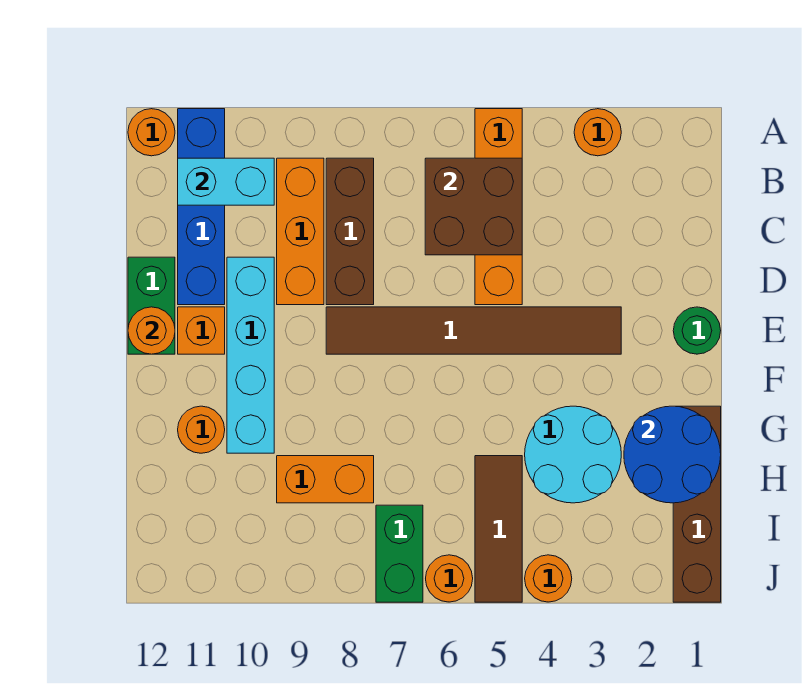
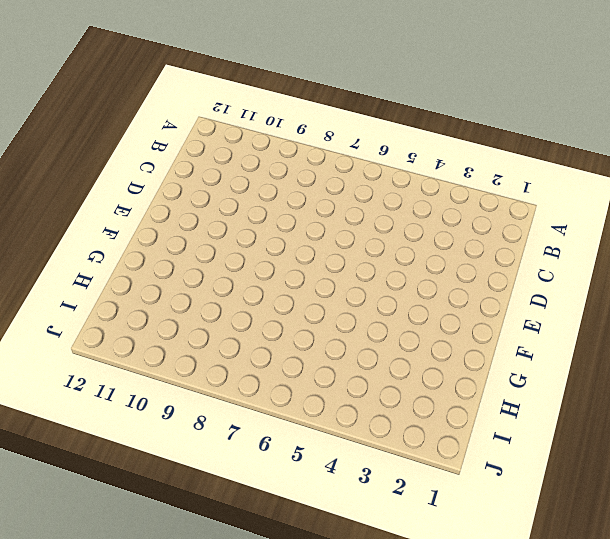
none -> orange round brick A3 level 1
none -> orange brick A5:D5 level 1
none -> blue brick A11:D11 level 1

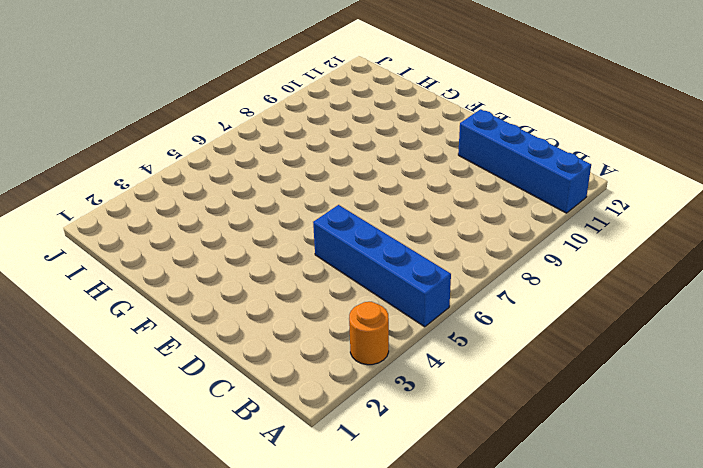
blue brick A5:D5 level 1 -> orange brick A5:D5 level 1
none -> orange round brick A12 level 1
none -> brown brick B8:D8 level 1
none -> orange brick B9:D9 level 1

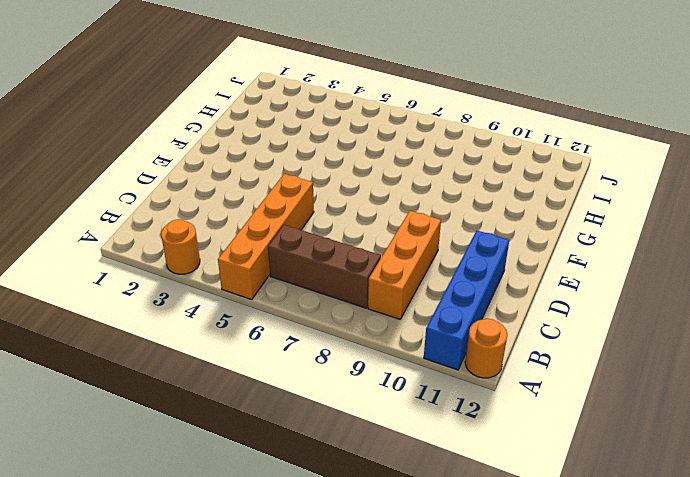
brown brick B6:B8 level 1 -> brown brick B8:D8 level 1
none -> cyan brick D10:G10 level 1
none -> green brick D12:E12 level 1
none -> green round brick E1 level 1

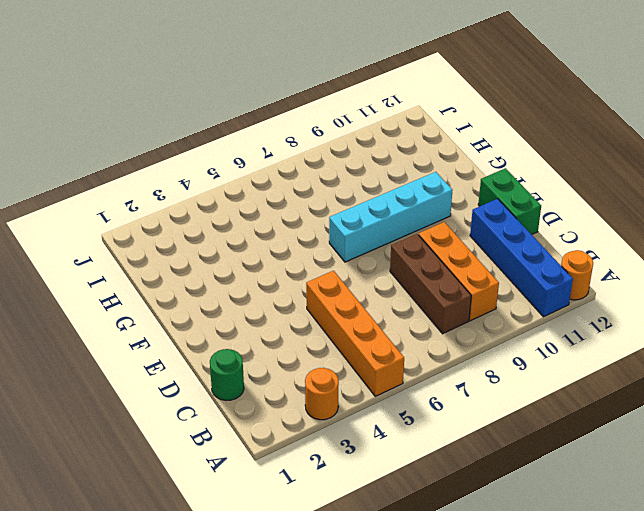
green round brick C1 level 1 -> green round brick E1 level 1
cyan brick F7:F10 level 1 -> cyan brick D10:G10 level 1
none -> brown tile E3:E8 level 1
none -> orange brick E11 level 1
none -> brown brick G1:J1 level 1

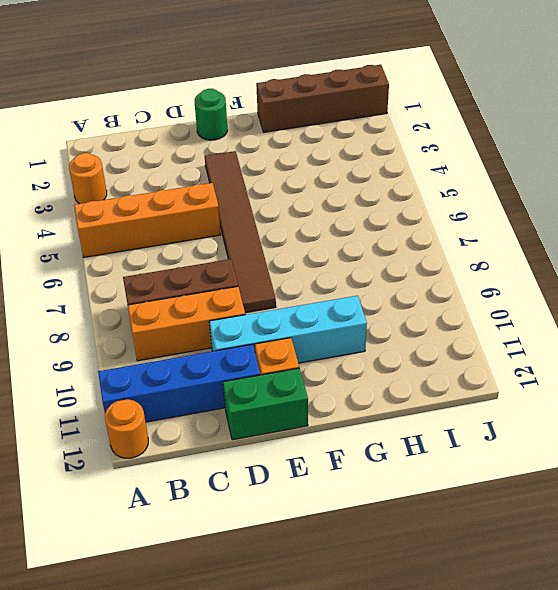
none -> cyan round brick G3:H4 level 1
none -> orange round brick G11 level 1
none -> brown tile H5:J5 level 1

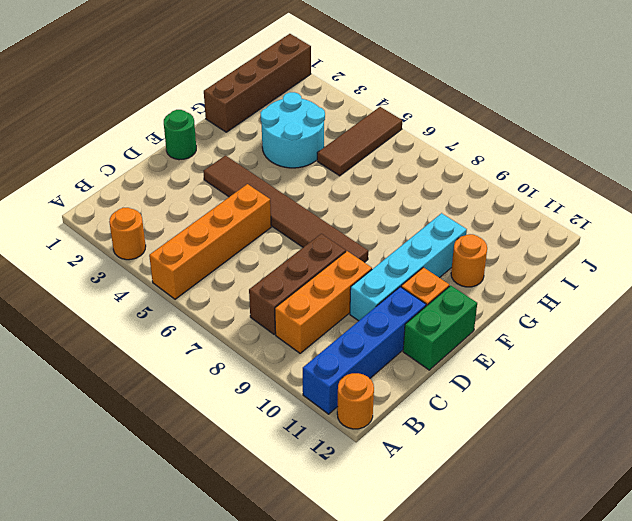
none -> orange brick H8:H9 level 1
none -> green brick I7:J7 level 1
none -> orange round brick J4 level 1

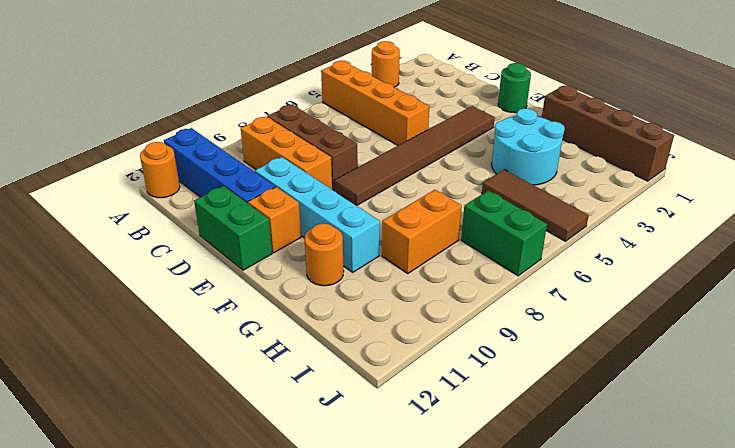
none -> orange round brick J4 level 1
none -> orange round brick J6 level 1
none -> brown brick B5:C6 level 2

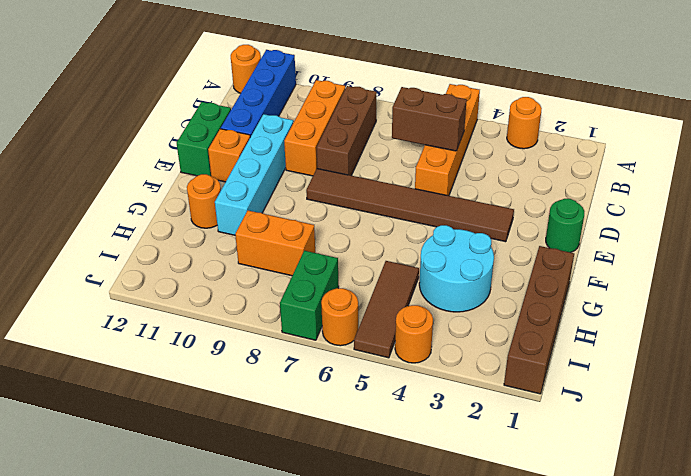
brown brick C5:C6 level 2 -> brown brick B5:C6 level 2
none -> cyan brick B10:B11 level 2
none -> orange round brick E12 level 2
none -> blue round brick G1:H2 level 2

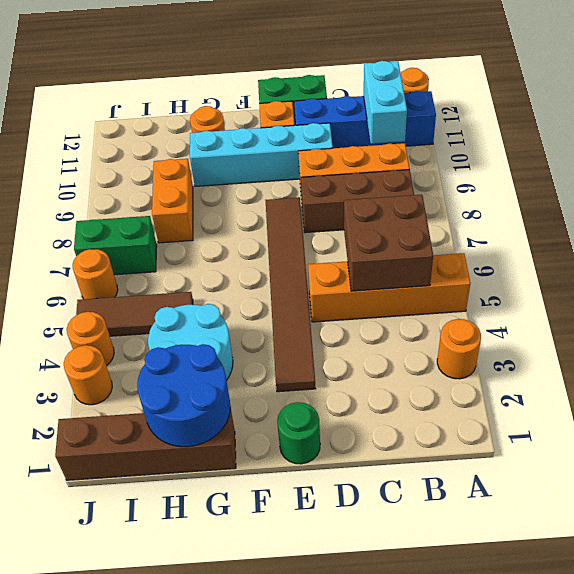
orange round brick J3 level 1 -> orange round brick E12 level 2

